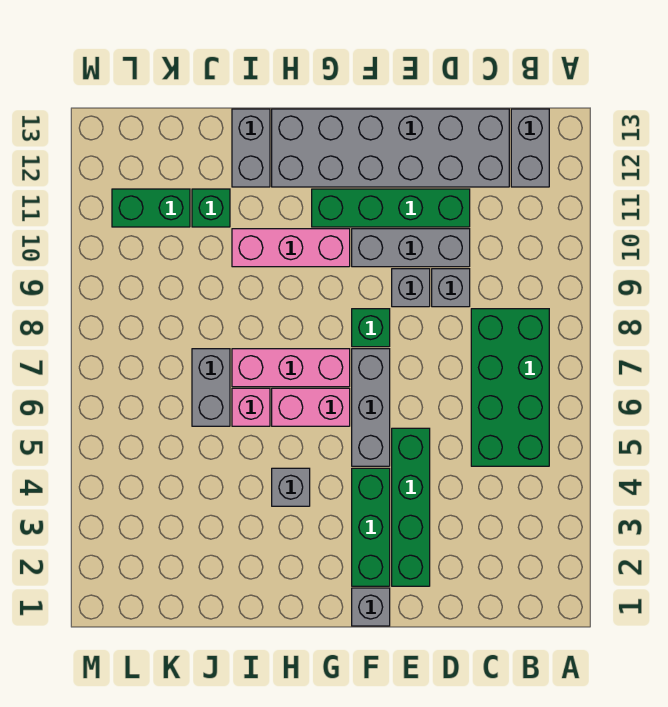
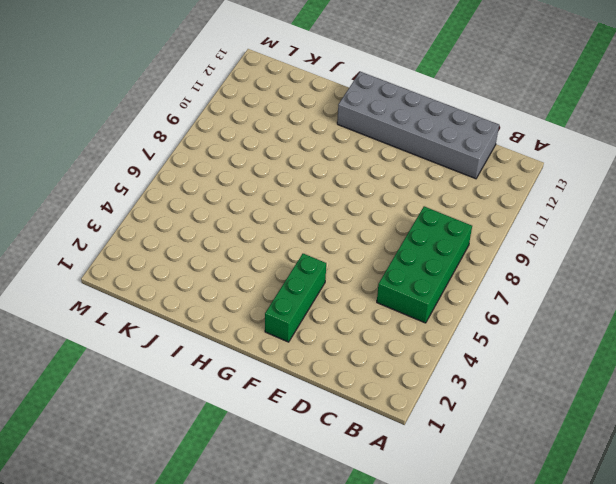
none -> grey brick B12:B13 level 1
none -> grey brick D9 level 1
none -> grey brick D10:F10 level 1

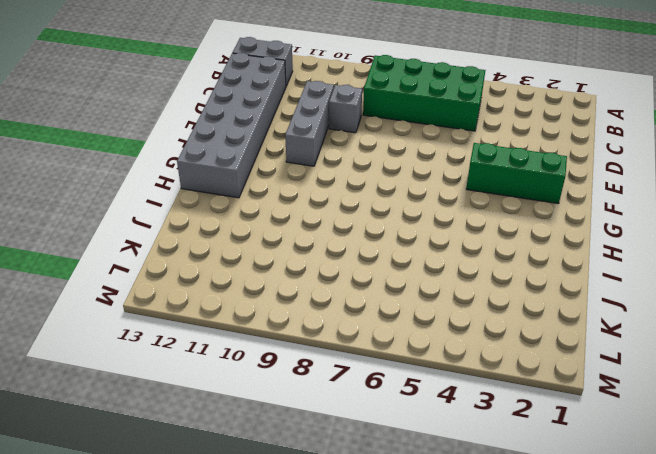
none -> green brick D11:G11 level 1
none -> green brick E2:E5 level 1
none -> grey brick E9 level 1

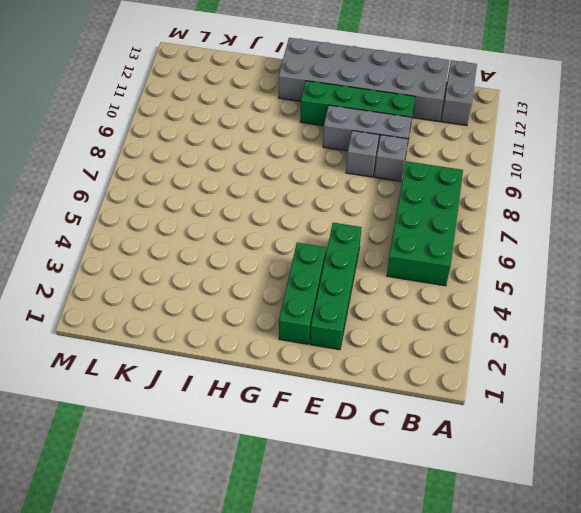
none -> grey brick F1 level 1
none -> grey brick F5:F7 level 1
none -> green brick F8 level 1

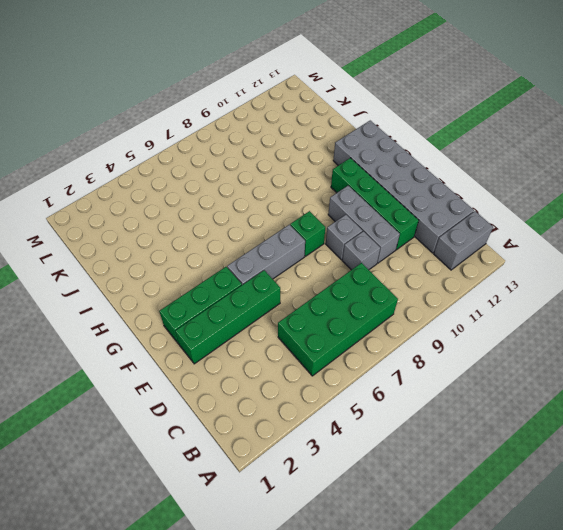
none -> grey brick F1 level 1
none -> pink brick G6:H6 level 1
none -> pink brick G7:I7 level 1

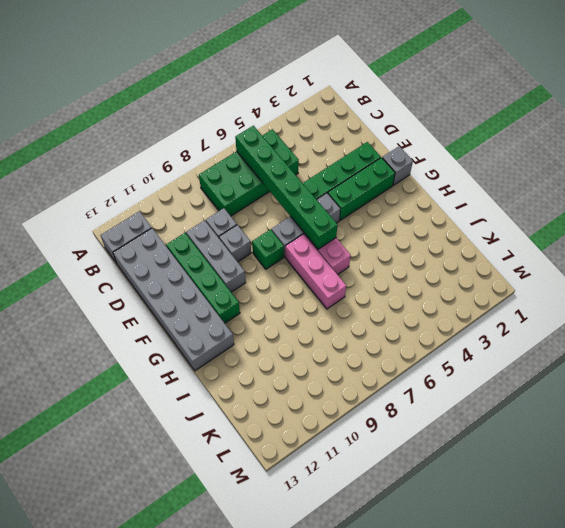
green brick B6:G6 level 2 -> none
none -> pink brick G10:I10 level 1
none -> grey brick H4 level 1
none -> pink brick I6 level 1

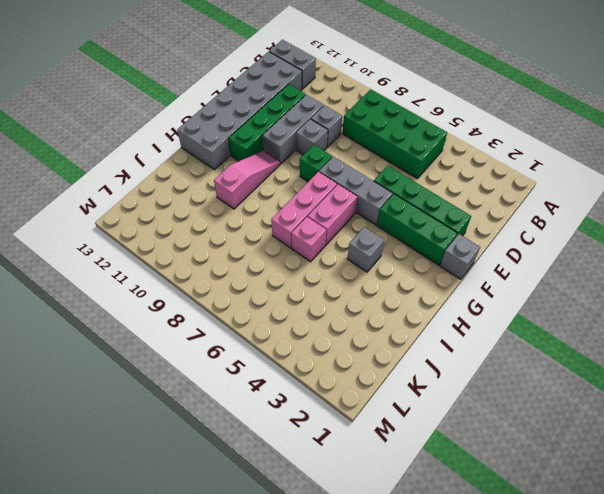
pink slope G10:I10 level 1 top I -> pink brick G10:I10 level 1
none -> grey brick I12:I13 level 1
none -> grey brick J6:J7 level 1
none -> green brick J11 level 1

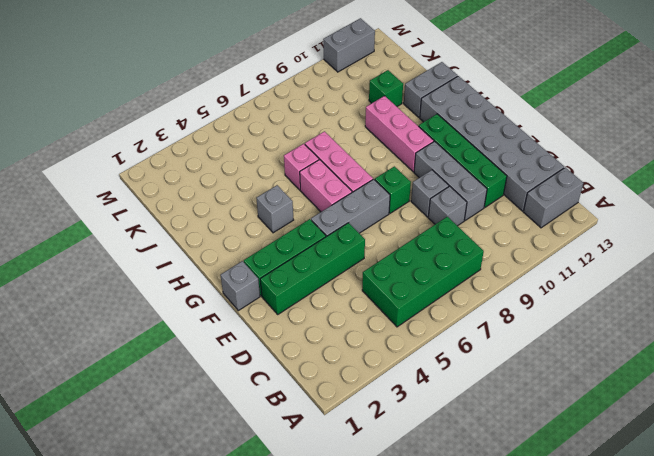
grey brick M11:M12 level 1 -> grey brick J6:J7 level 1
none -> green brick K11:L11 level 1

